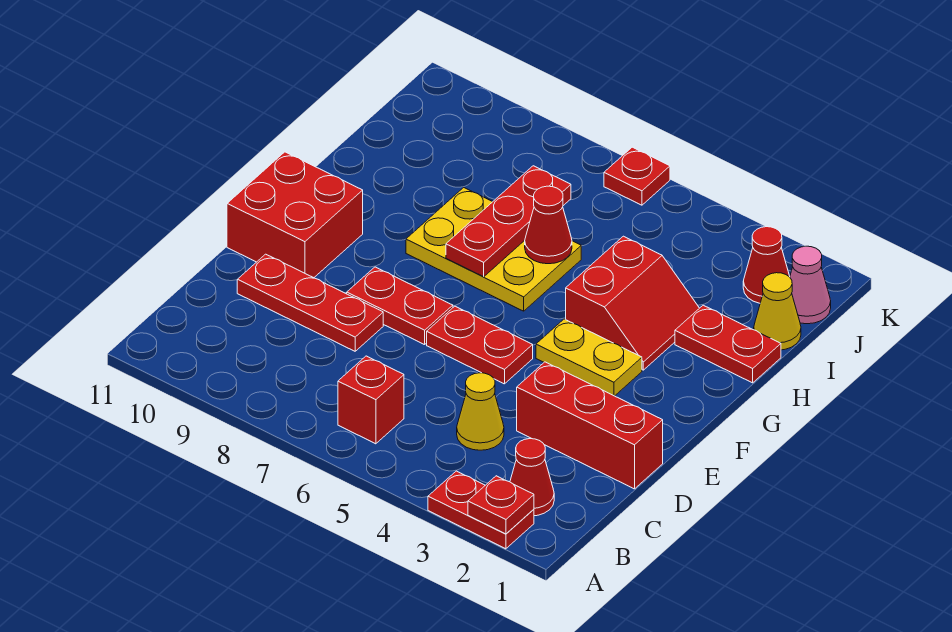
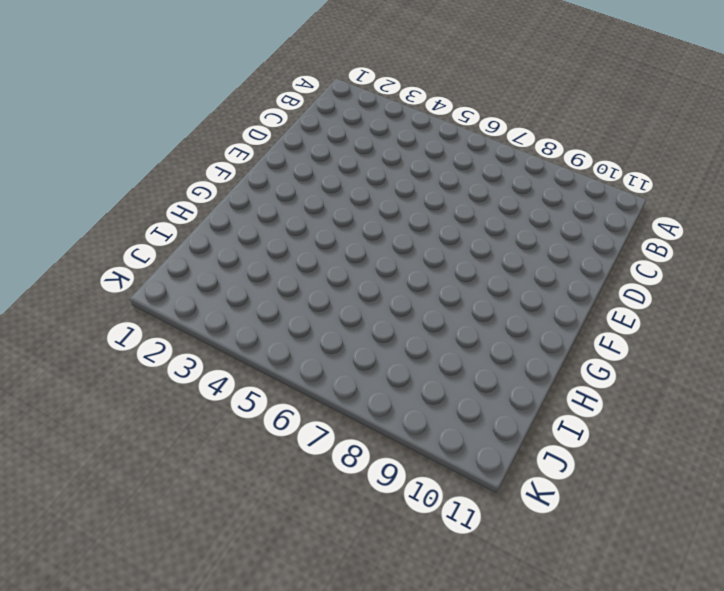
none -> red plate A2:A3 level 1
none -> red cone B2 level 1
none -> red brick B6 level 1

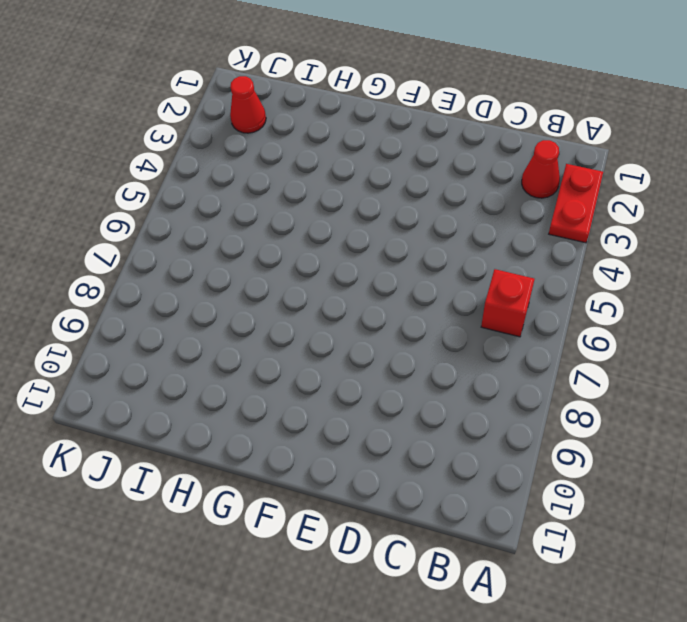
none -> yellow cone C4 level 1
none -> red brick D1:D3 level 1
none -> red plate D8:D10 level 1

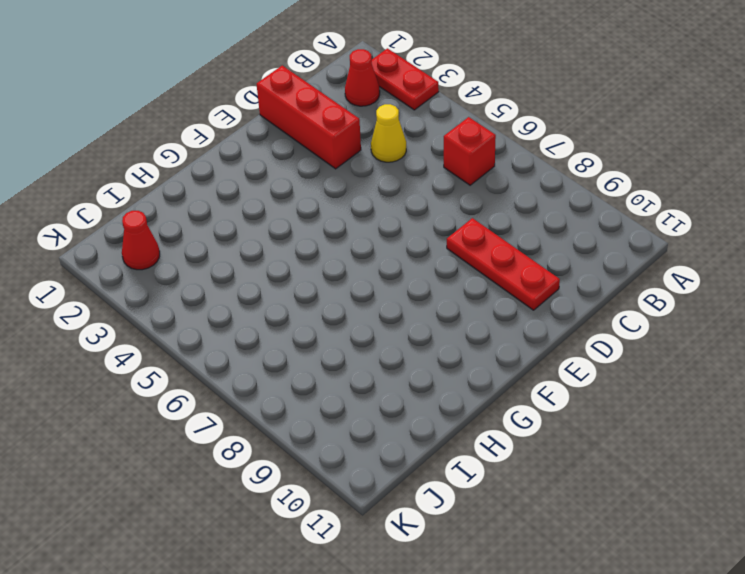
none -> red plate E5:E6 level 1
none -> red plate E7:E8 level 1
none -> red brick E10:F11 level 1

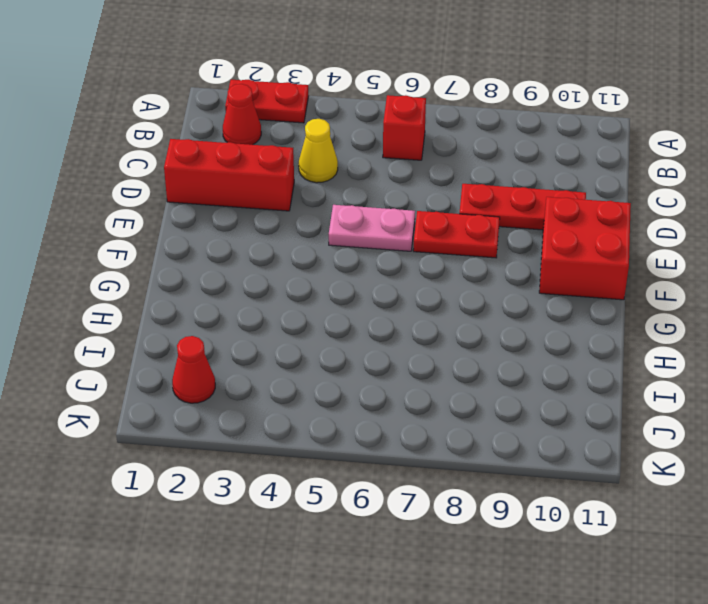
pink plate E5:E6 level 1 -> red plate E5:E6 level 1
none -> yellow plate F3:F4 level 1
none -> red slope G3:H4 level 1 top 4
none -> yellow plate G6:H8 level 1

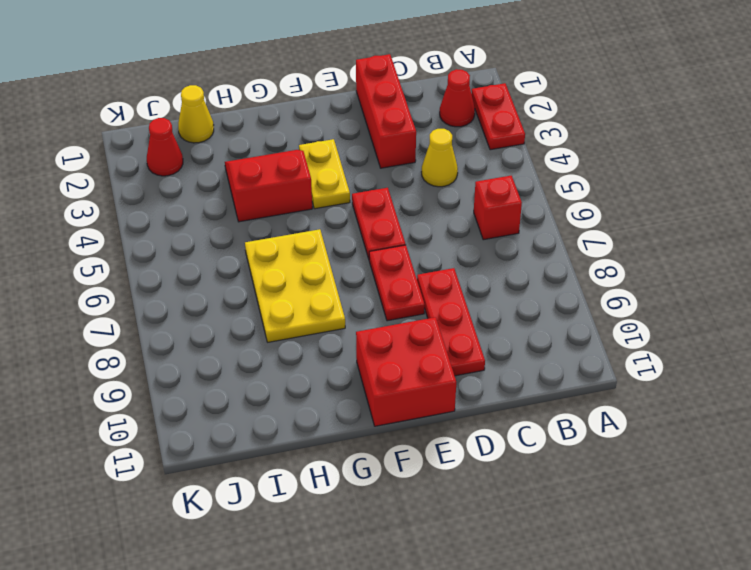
none -> red plate H1:H2 level 1
none -> pink cone J1 level 1
none -> red plate K6 level 1

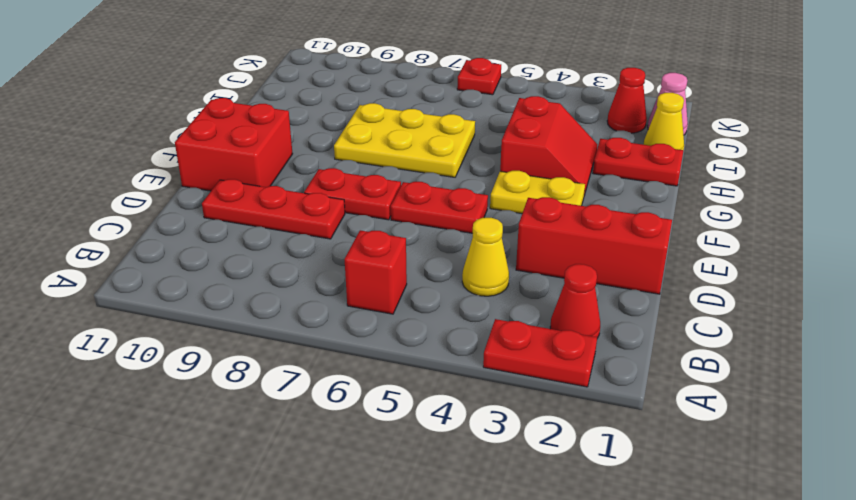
none -> red plate A2 level 2
none -> red plate G7:I7 level 2
none -> red cone H6 level 2

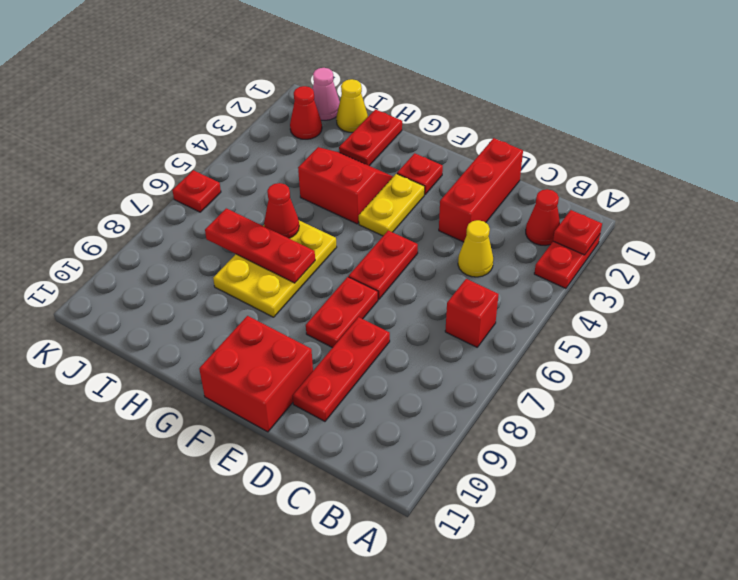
red plate F2 level 1 -> none

